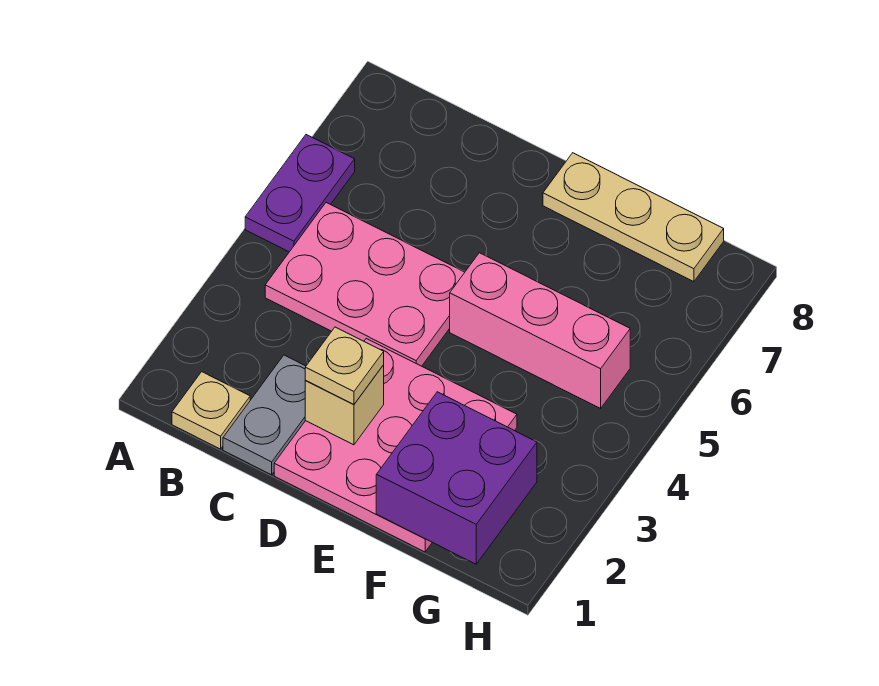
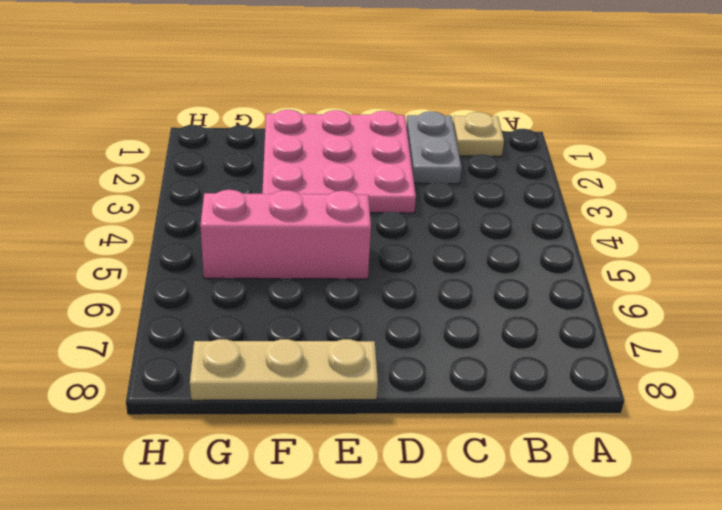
none -> purple plate A5:A6 level 1
none -> pink plate B4:D5 level 1

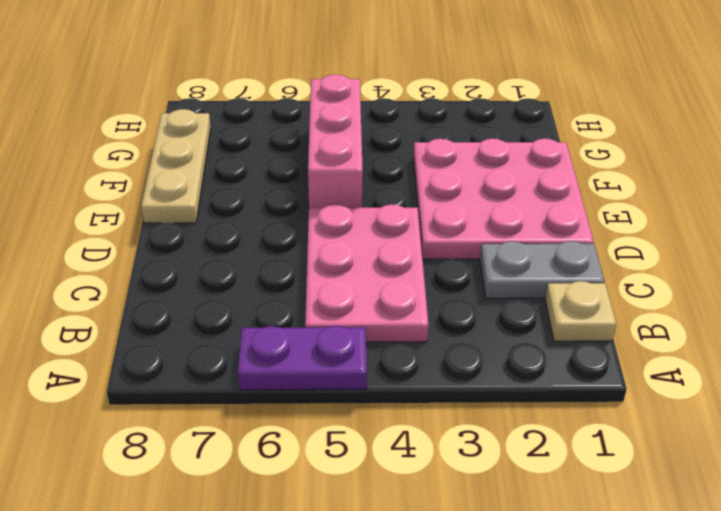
none -> tan brick D2 level 2
none -> purple brick F1:G2 level 2

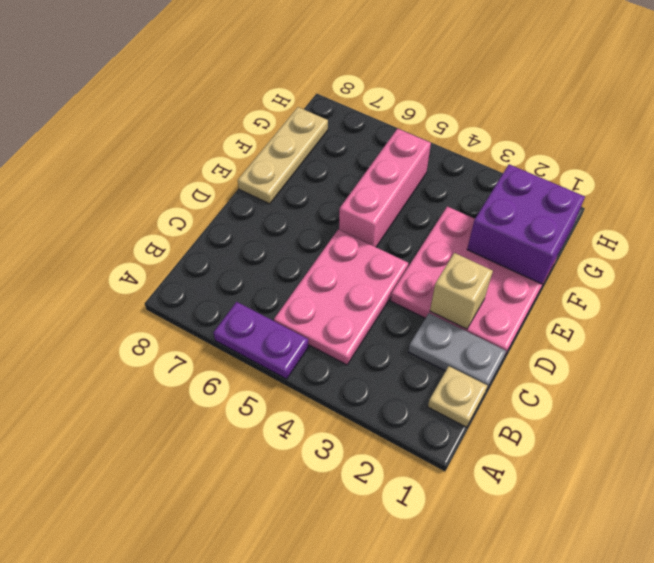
none -> tan plate D2 level 3

